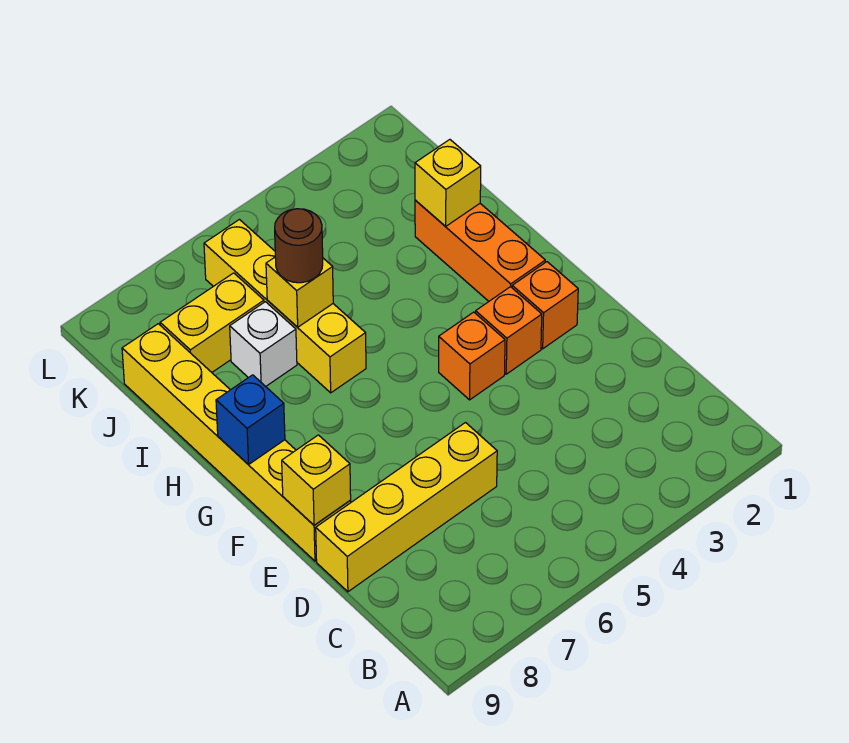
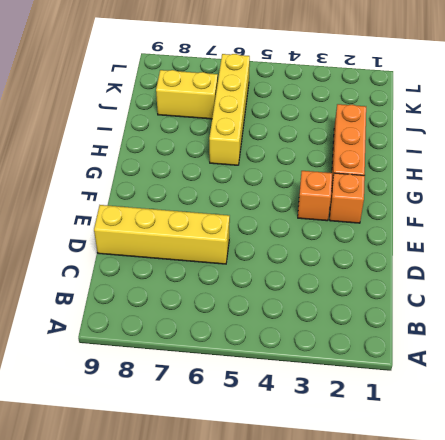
none -> yellow brick E9:J9 level 1
none -> orange brick F4 level 1
none -> white brick I7 level 1

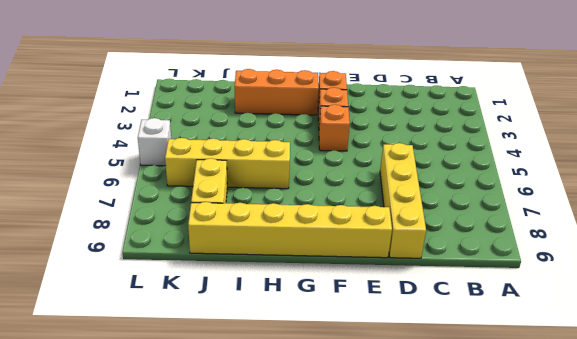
white brick L5 level 1 -> white brick I7 level 1
none -> yellow brick E9 level 2
none -> blue brick G9 level 2
none -> yellow brick I2 level 2

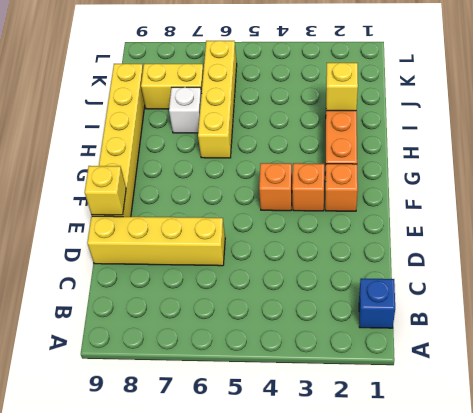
blue brick B1 level 1 -> blue brick G9 level 2
none -> yellow brick I6 level 2
none -> brown round brick I6 level 3

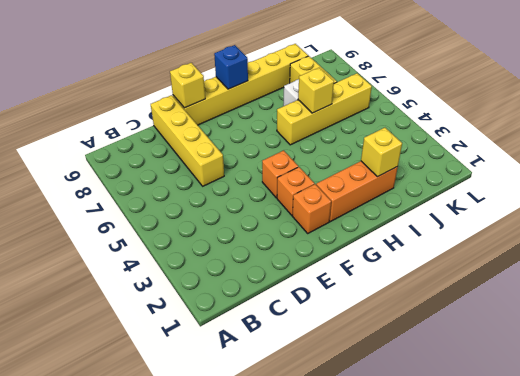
none -> brown round brick I6 level 3

